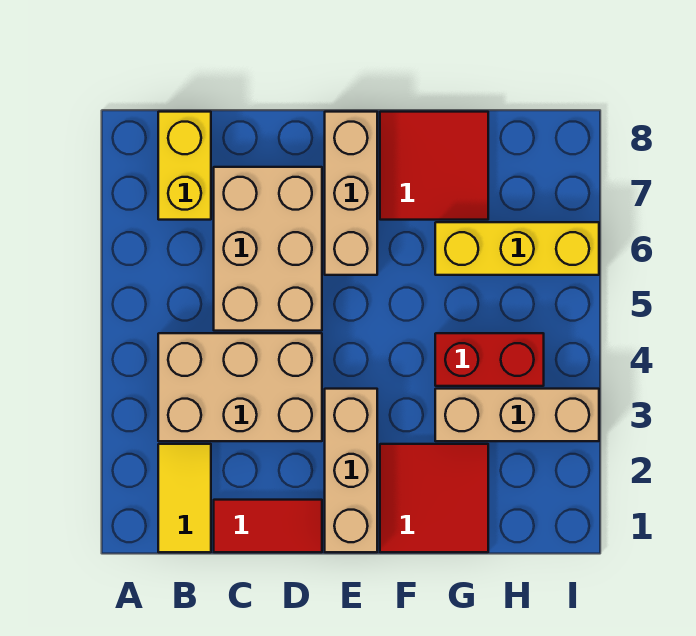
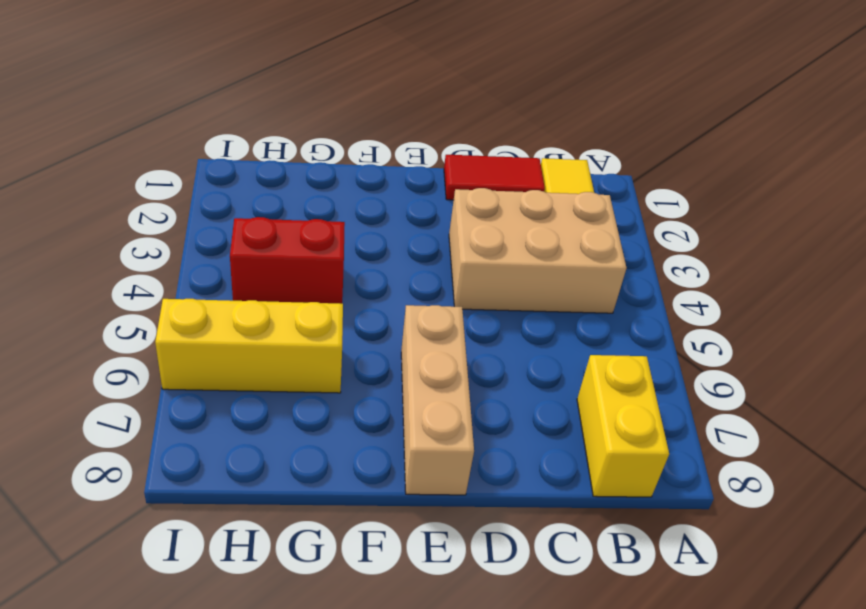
none -> tan brick C5:D7 level 1
none -> tan brick E1:E3 level 1
none -> red tile F1:G2 level 1

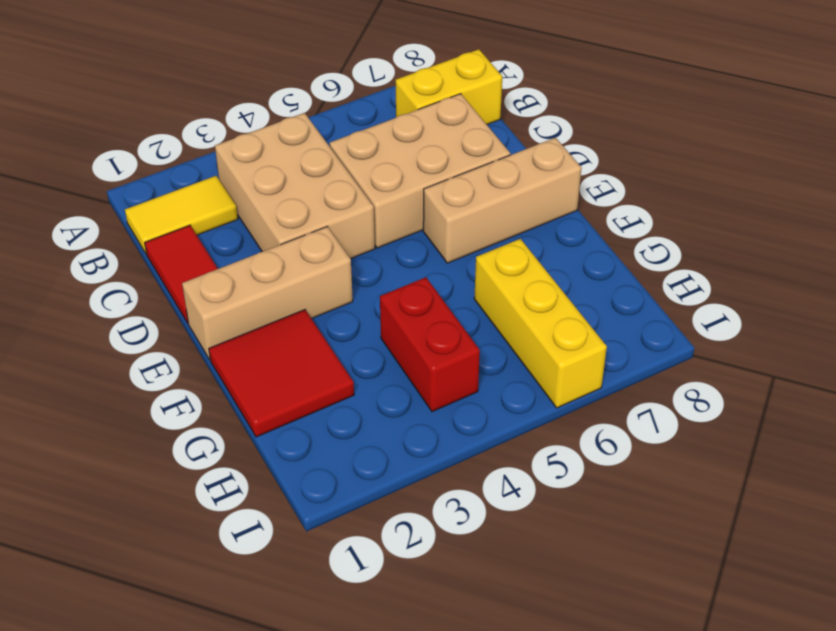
none -> red tile F7:G8 level 1
none -> tan brick G3:I3 level 1

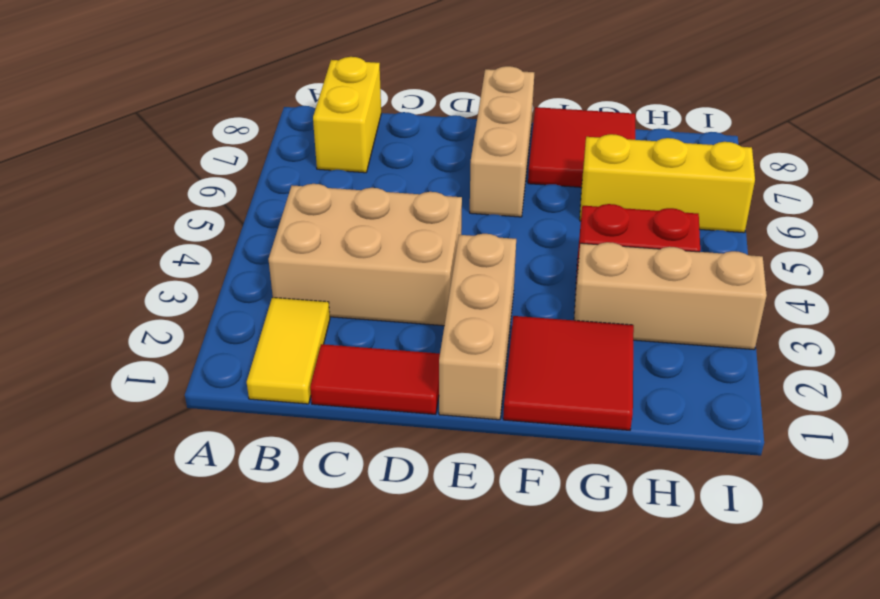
none -> tan brick C5:D7 level 1

